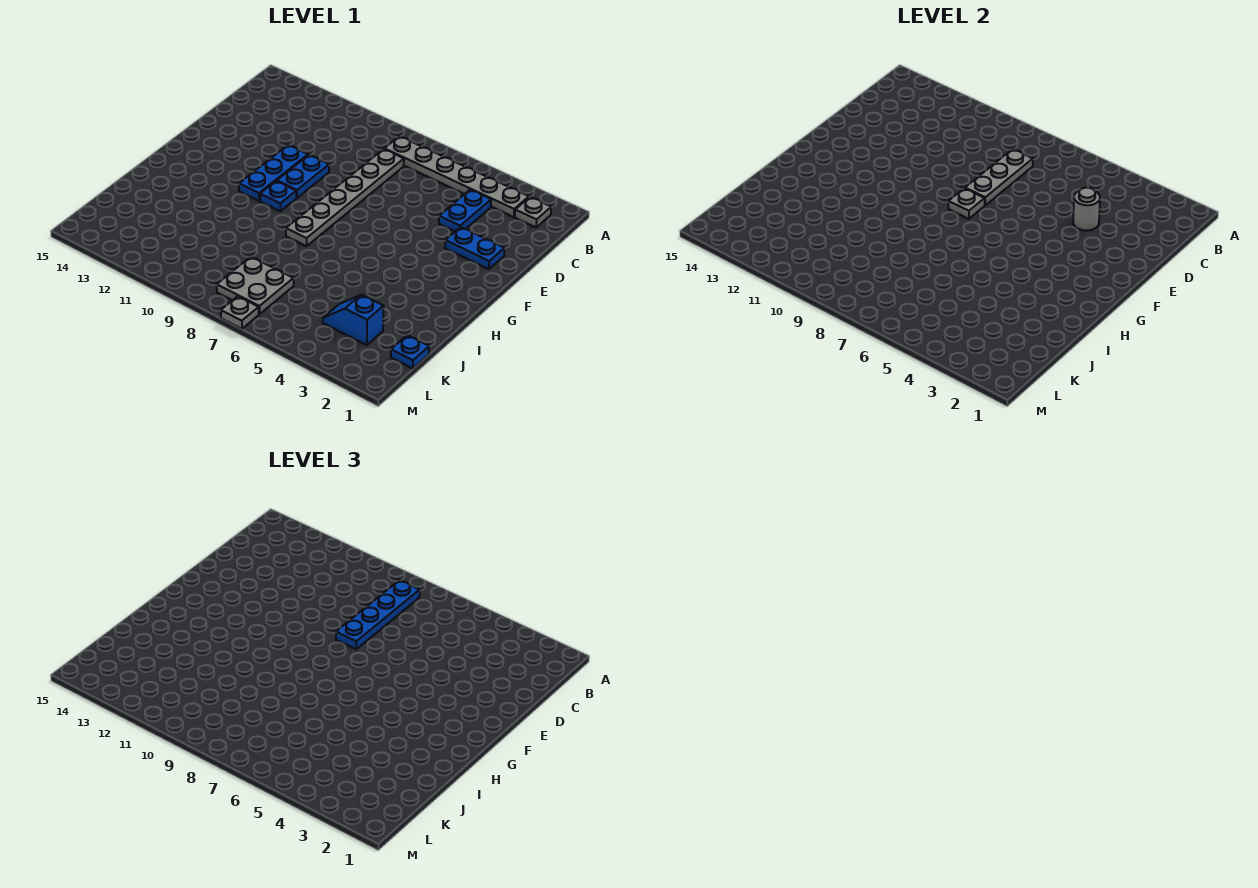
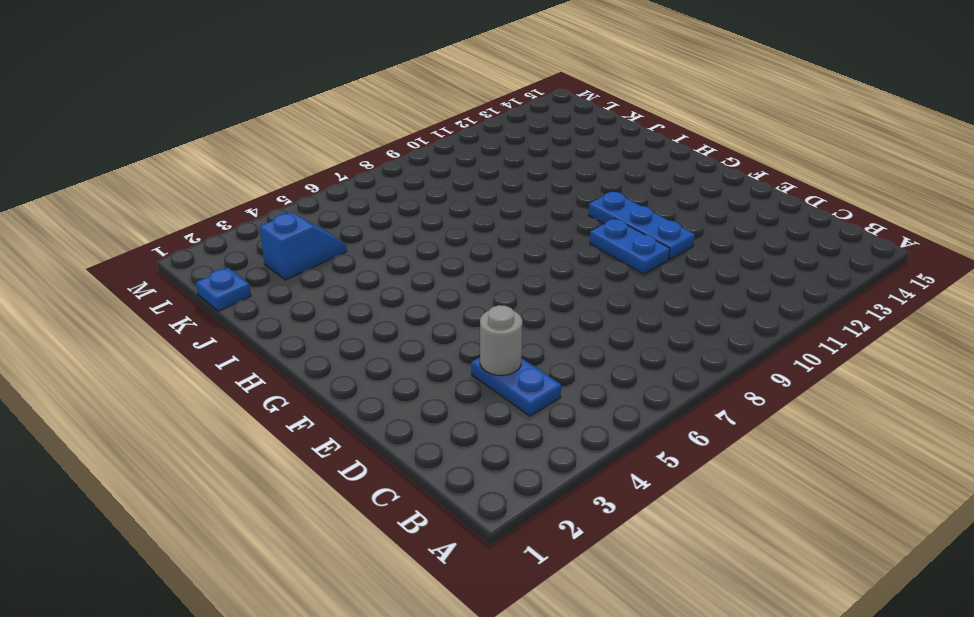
none -> grey plate B2 level 1
none -> grey plate B3:B8 level 1
none -> grey plate C8:H8 level 1

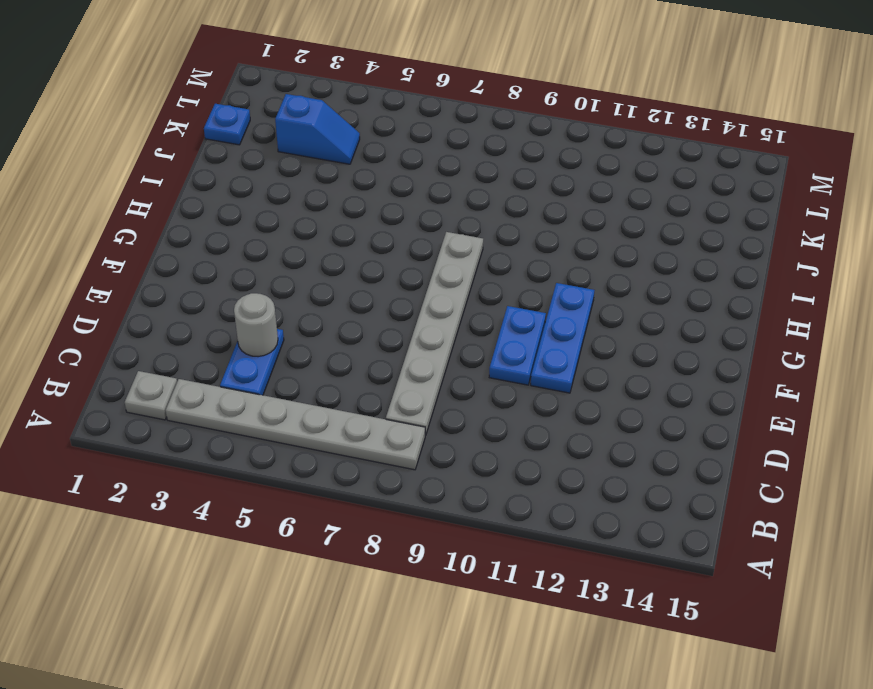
none -> blue plate E2:E3 level 1
none -> blue plate G10 level 1
none -> grey plate K7:L8 level 1

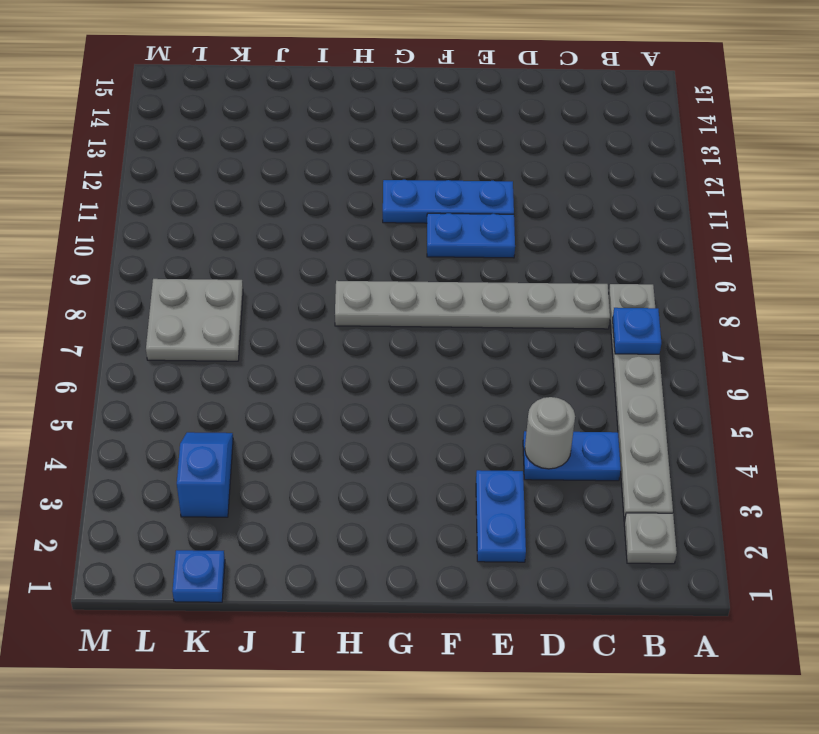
blue plate B7 level 2 -> blue plate G10 level 1
none -> grey plate M7 level 1
none -> grey plate C8:E8 level 2
none -> grey plate F8 level 2

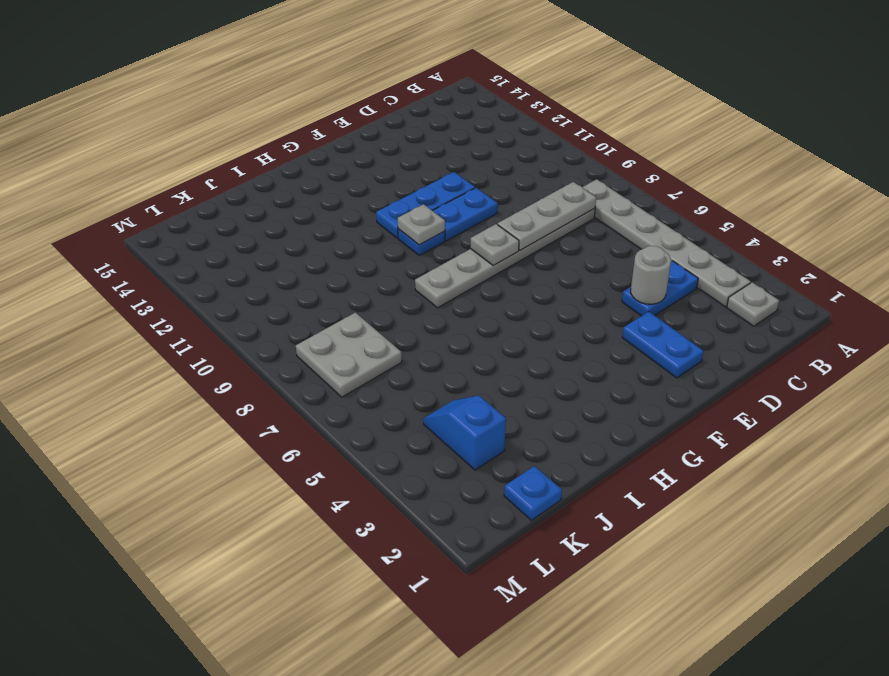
grey plate G10 level 2 -> grey plate M7 level 1
none -> blue plate B8:E8 level 3

